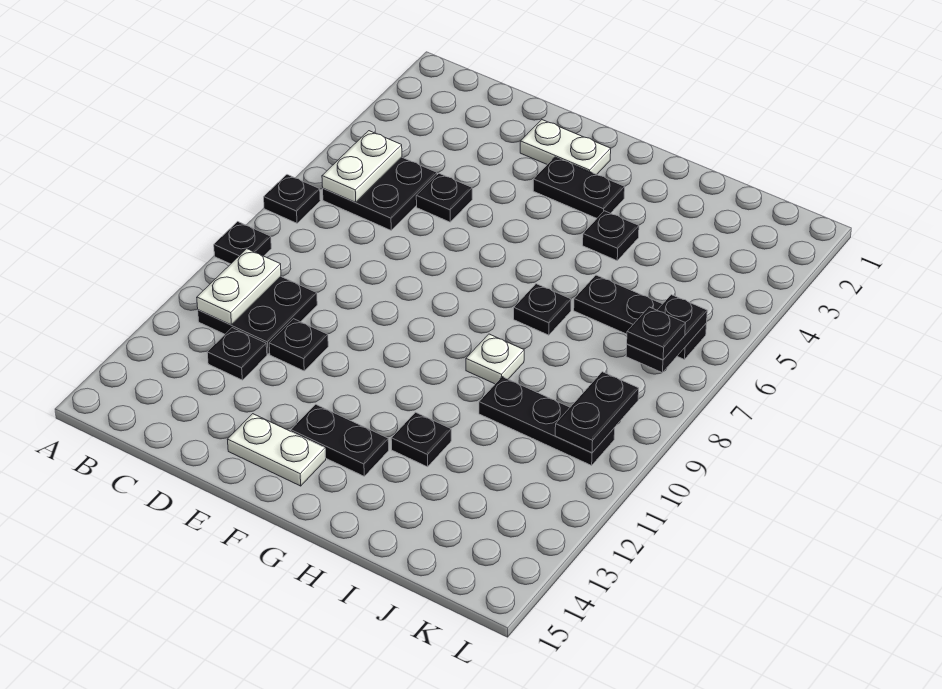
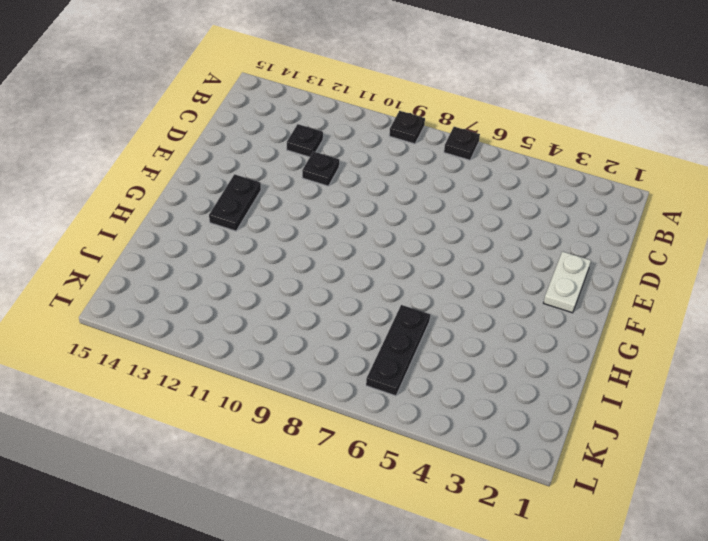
none -> black plate B5:C6 level 1
none -> black plate B10:C11 level 1
none -> black plate D5 level 1

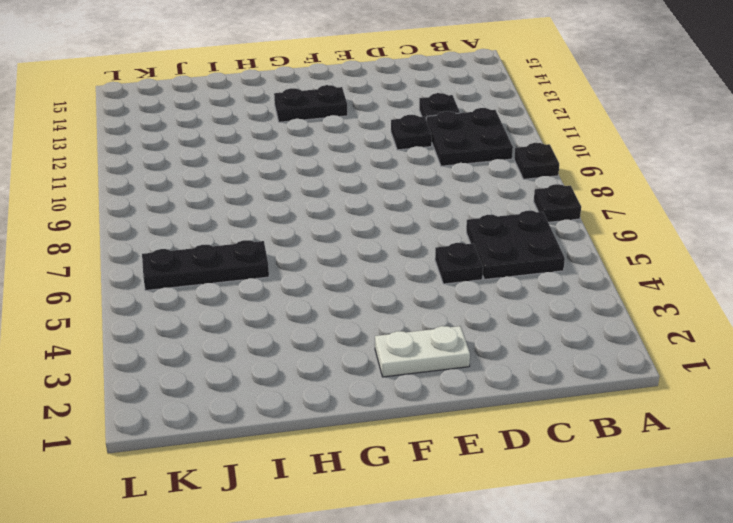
none -> white plate E14:F14 level 1
none -> black plate F3:G3 level 1
none -> black plate H4 level 1

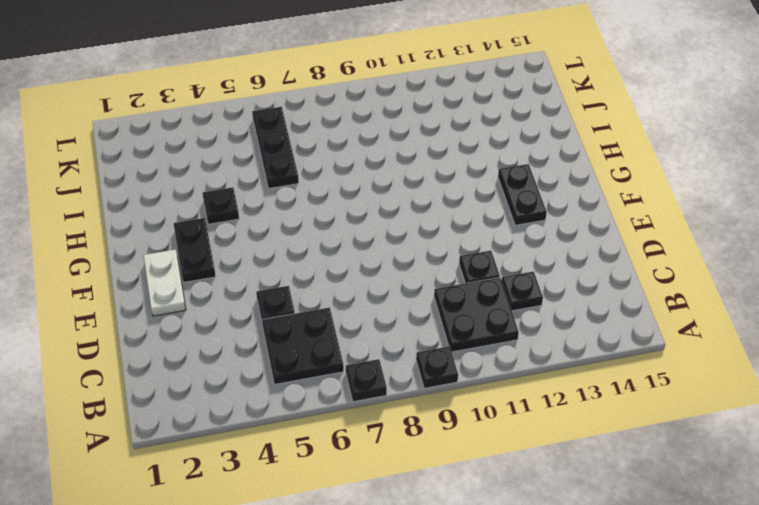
none -> white plate E14:F14 level 1
none -> black plate H7 level 1
none -> white plate H9 level 1

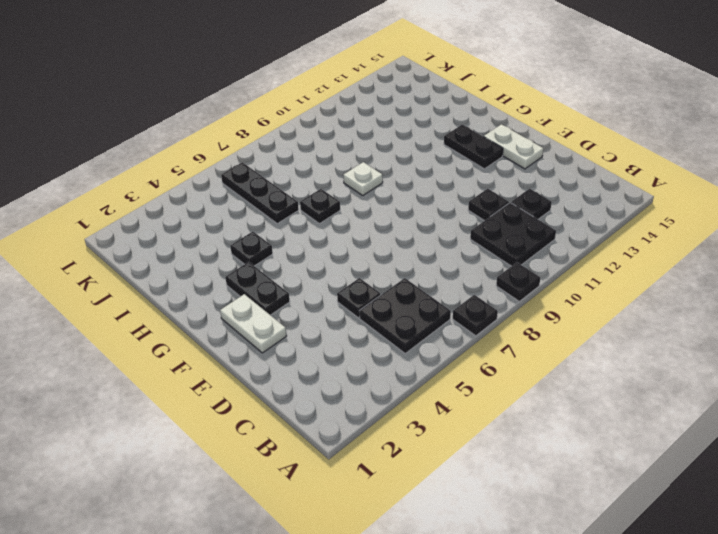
none -> black plate H12 level 1
none -> black plate I10:K10 level 1
none -> white plate B5:B6 level 2

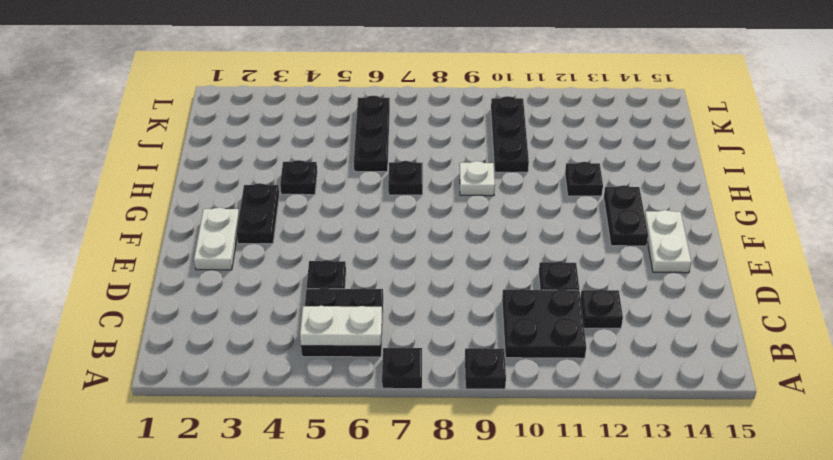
none -> white plate B10:B11 level 2
none -> black plate K6:K7 level 2
none -> black plate K9:K10 level 2

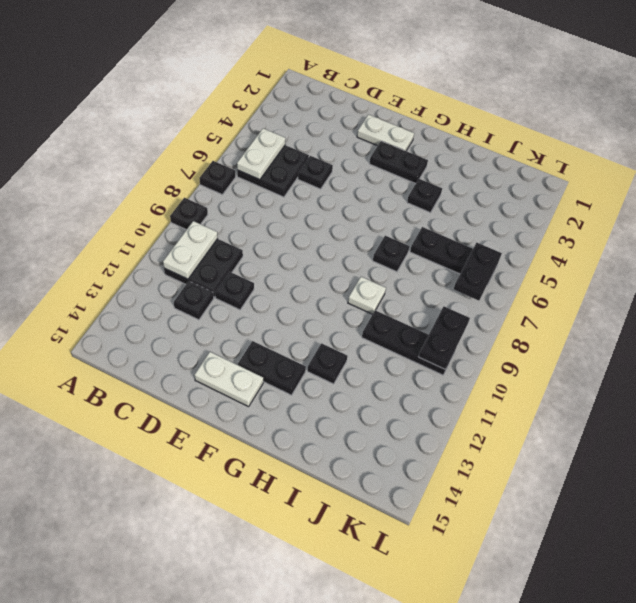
none -> black plate K7 level 3

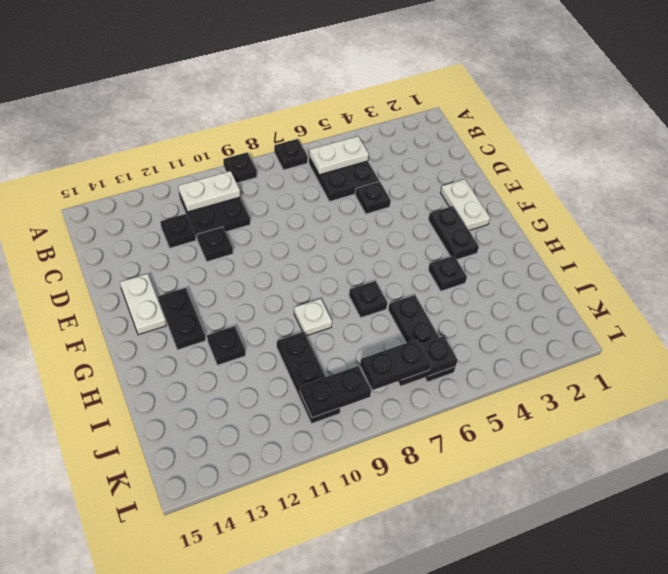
black plate K7:K8 level 3 -> black plate K7 level 3

